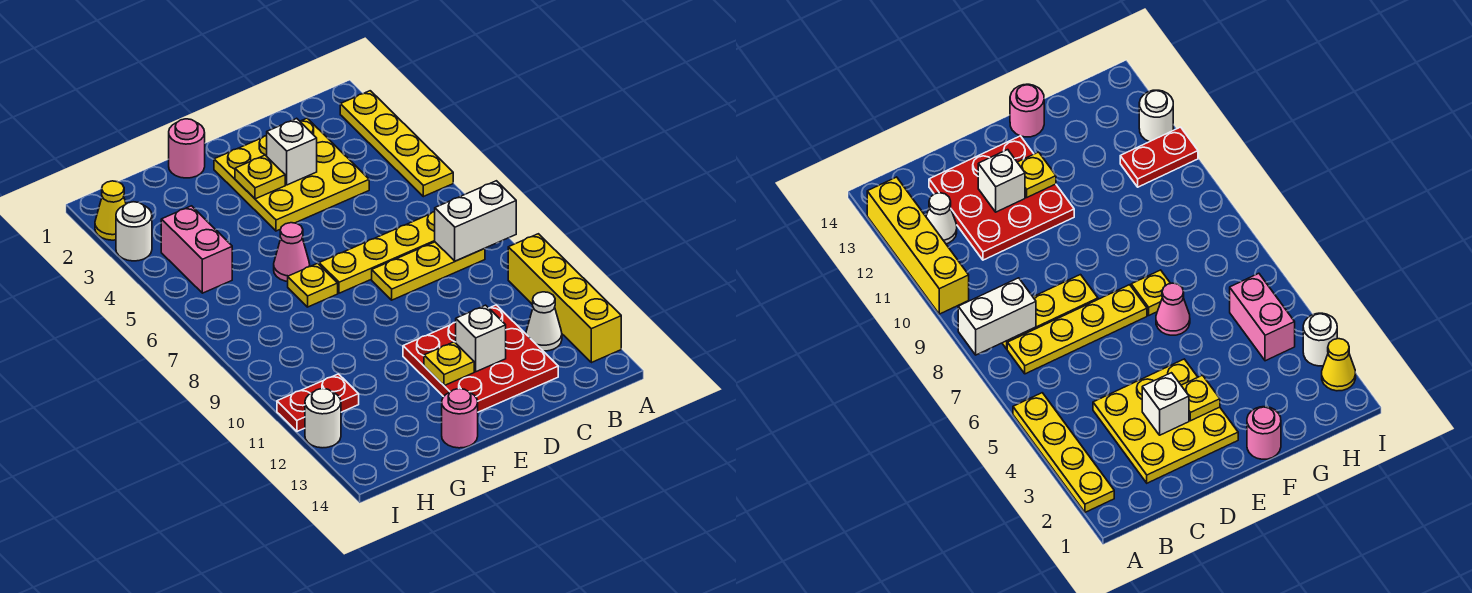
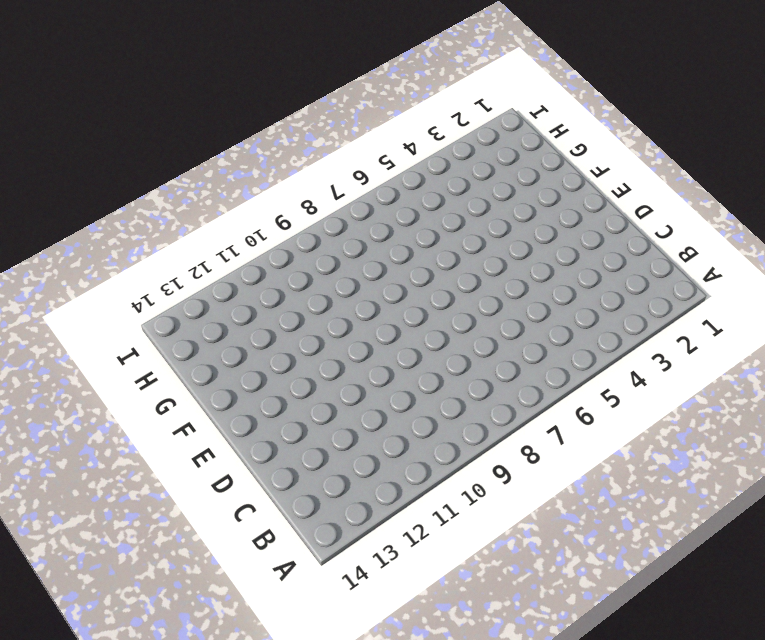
none -> yellow plate A2:A5 level 1
none -> yellow brick A10:A13 level 1
none -> yellow plate B7:E7 level 1

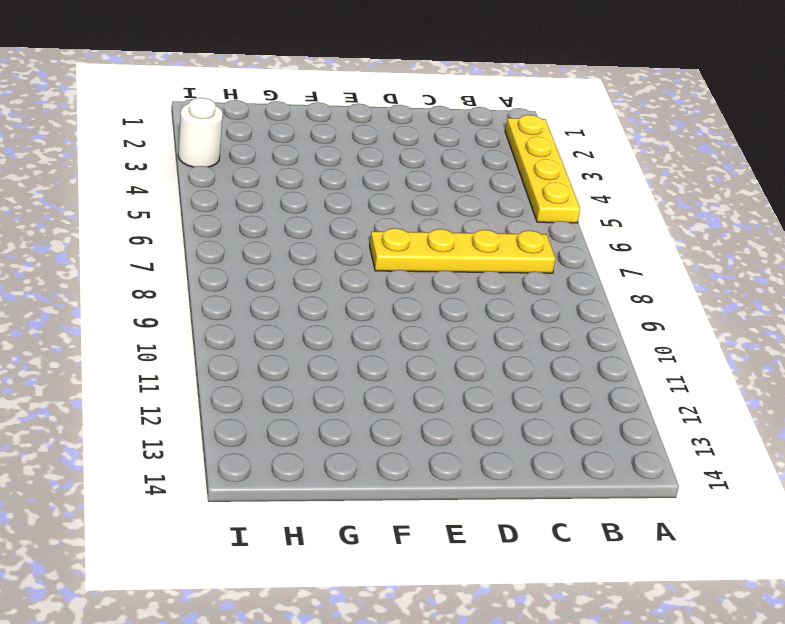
none -> yellow brick A10:A13 level 1
none -> yellow plate B8:D8 level 1
none -> white cone B12 level 1

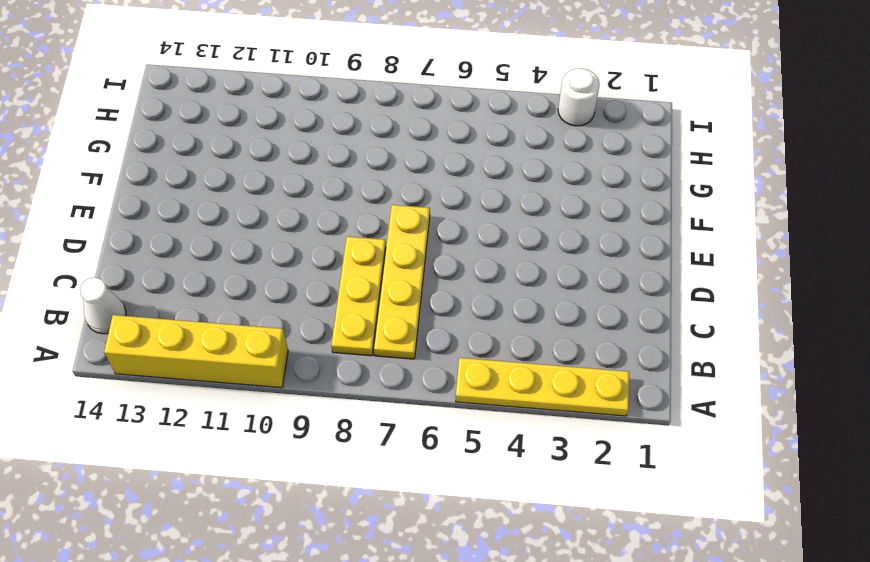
white cone B14 level 1 -> white cone B12 level 1
none -> yellow plate C2:E4 level 1
none -> red plate C11:E13 level 1
none -> pink round brick F1 level 1

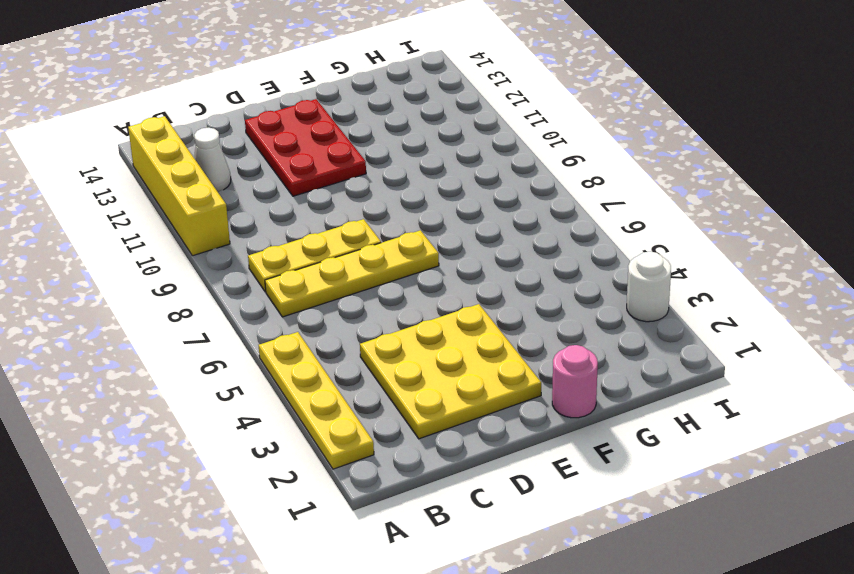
red plate D11:E13 level 1 -> red plate C11:E13 level 1
none -> pink cone F6 level 1
none -> yellow plate F7 level 1
none -> pink round brick F14 level 1

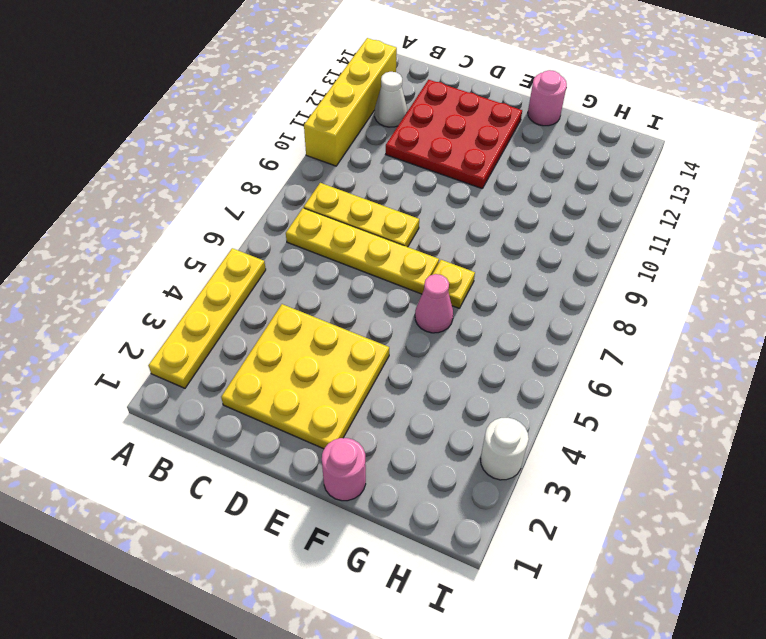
none -> pink brick H4:H5 level 1
none -> red plate H11:I11 level 1
none -> yellow cone I2 level 1

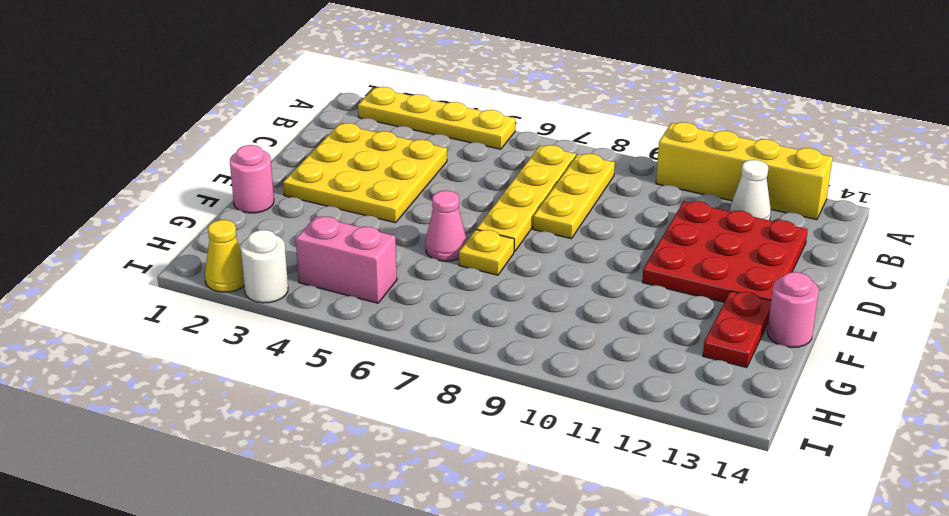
red plate F13:G13 level 1 -> red plate H11:I11 level 1
none -> white round brick I12 level 1
none -> white brick A8:B8 level 2
none -> white brick D3 level 2

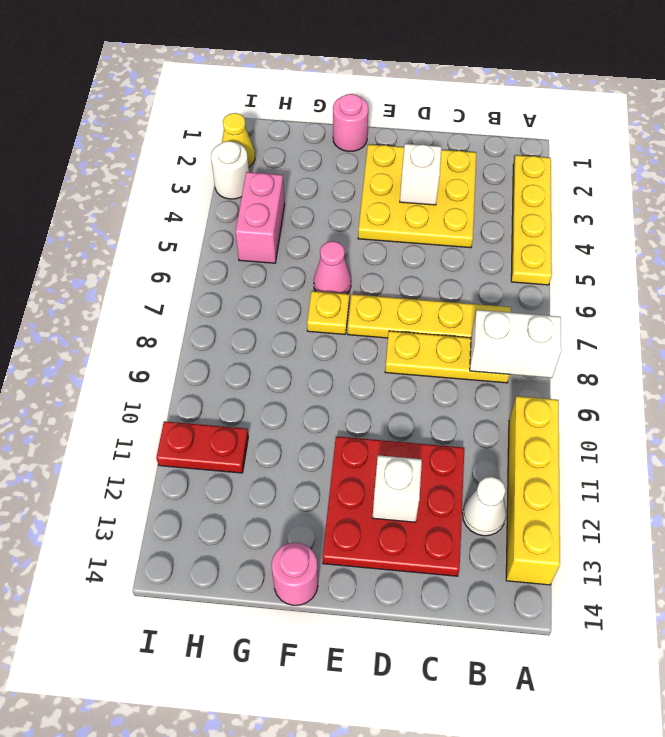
none -> white round brick I12 level 1
none -> yellow plate E3 level 2
none -> yellow plate E12 level 2

